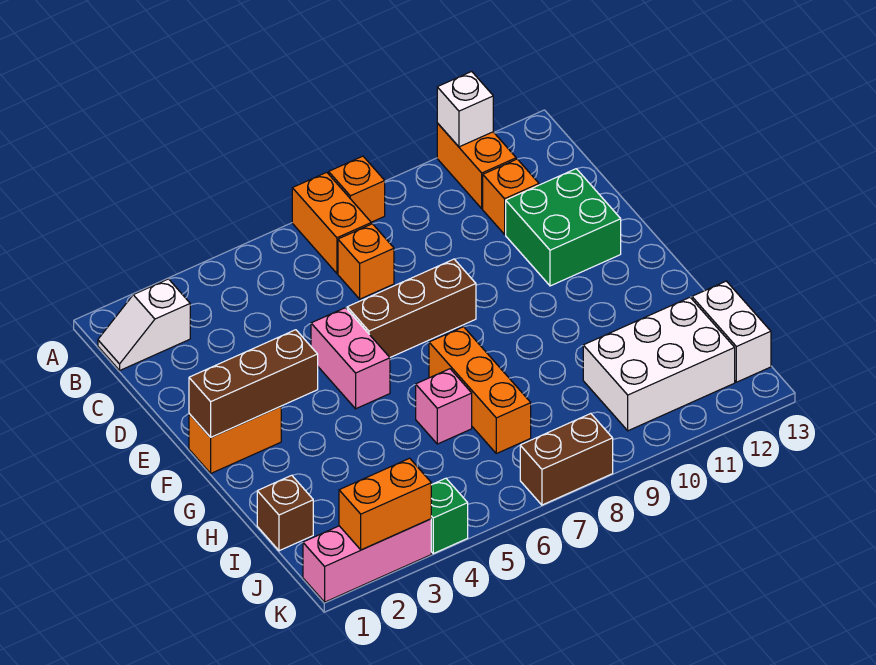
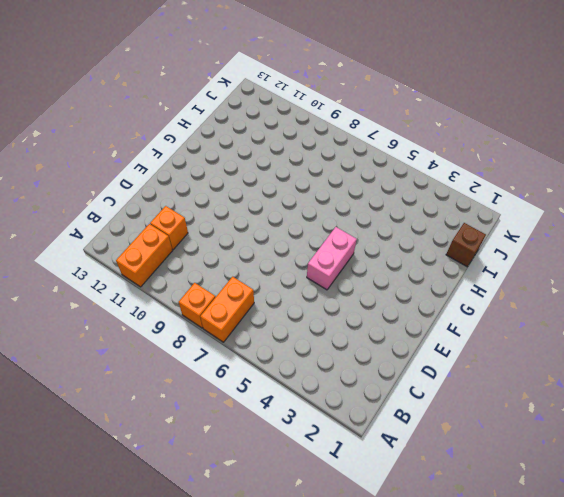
none -> white slope B1:B2 level 1 top 2
none -> orange brick C7 level 1
none -> green brick D11:E12 level 1

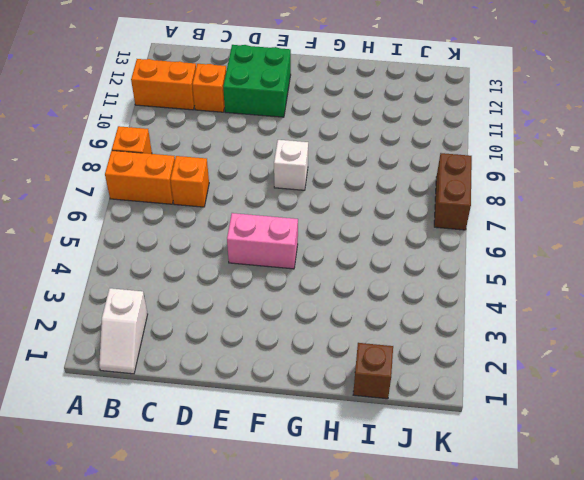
white brick F8 level 1 -> white brick A11 level 2
none -> brown brick E6:E8 level 1
none -> orange brick F1:F2 level 1
none -> orange brick G7:I7 level 1

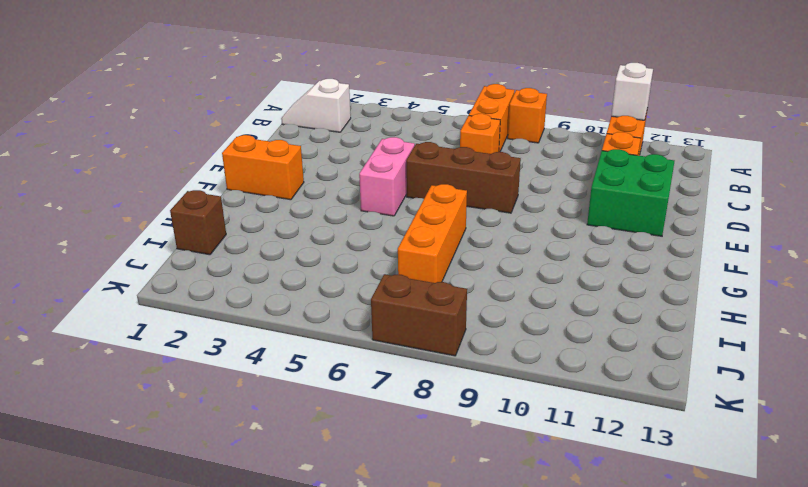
none -> pink brick H6 level 1
none -> white brick I10:J12 level 1
none -> white brick I13:J13 level 1

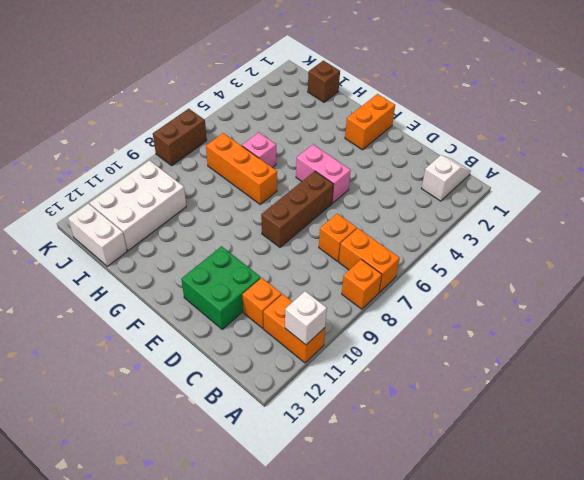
none -> pink brick K1:K3 level 1
none -> green brick K4 level 1
none -> brown brick F1:F3 level 2

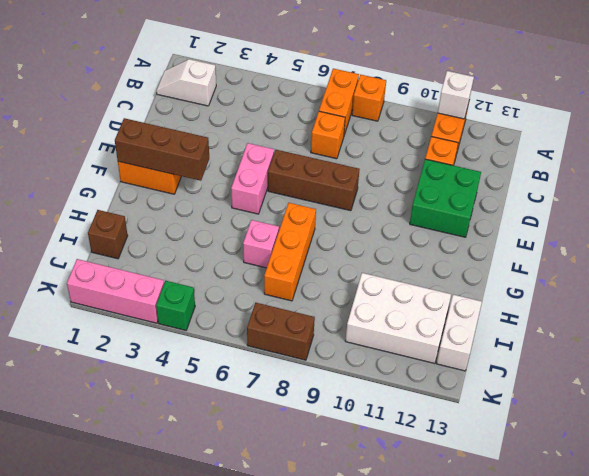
none -> orange brick K2:K3 level 2

